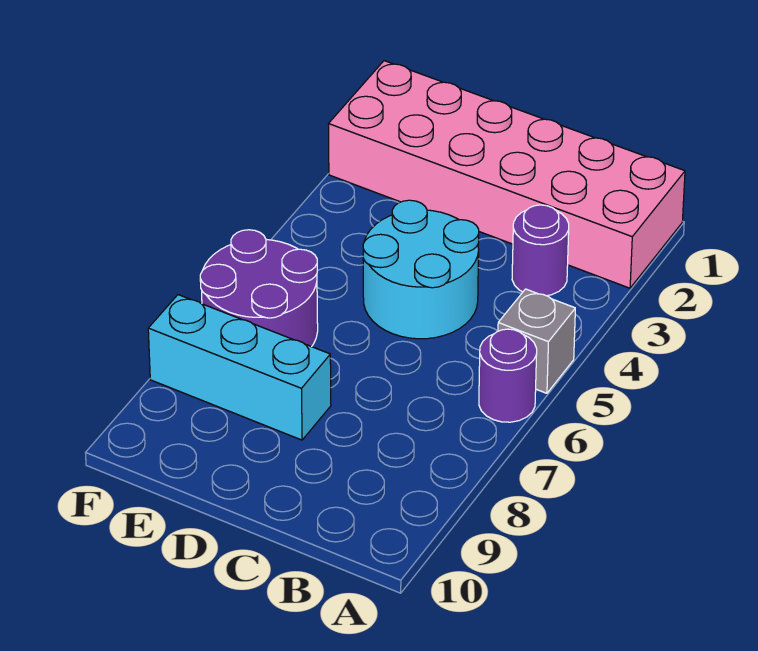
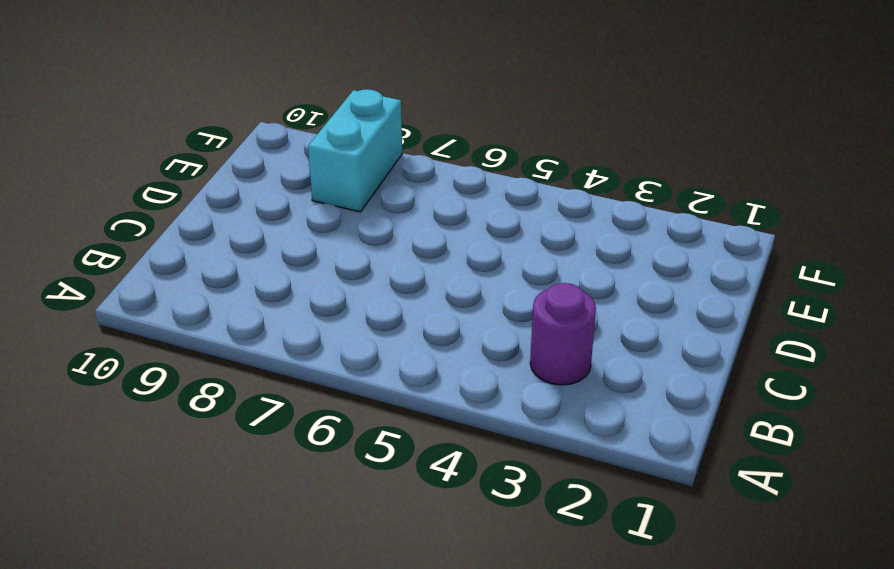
cyan brick E8:F8 level 1 -> cyan brick D8:F8 level 1
none -> pink brick A1:F2 level 1
none -> grey brick A5 level 1

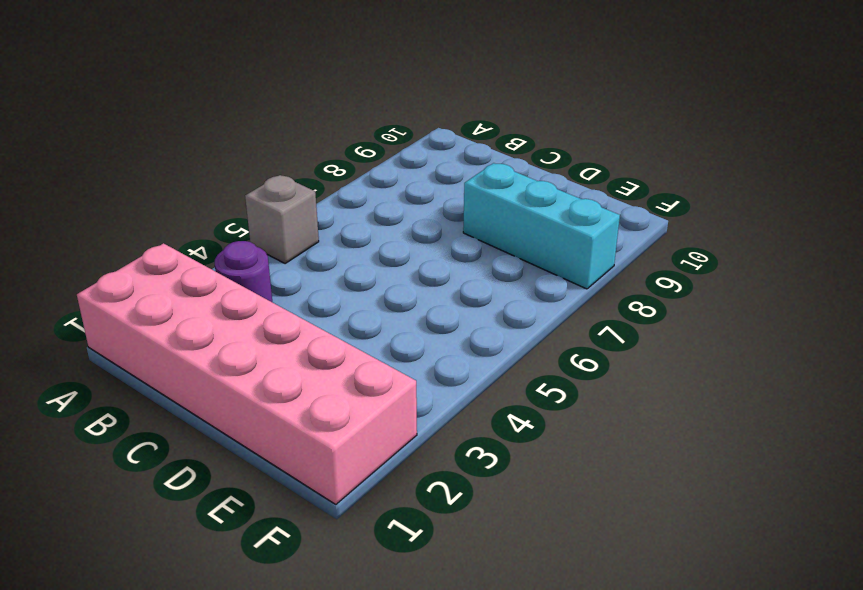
none -> purple round brick A6 level 1
none -> cyan round brick C4:D5 level 1

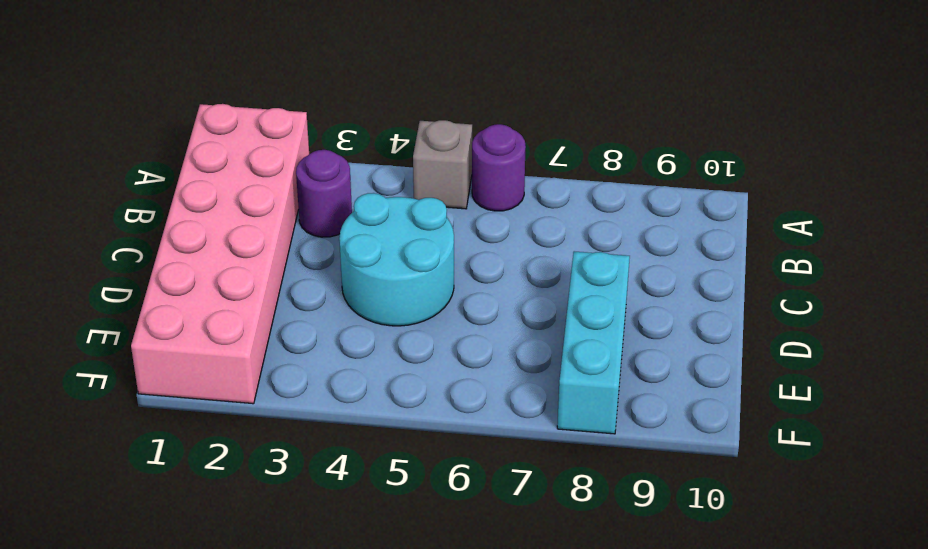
none -> purple round brick E6:F7 level 1

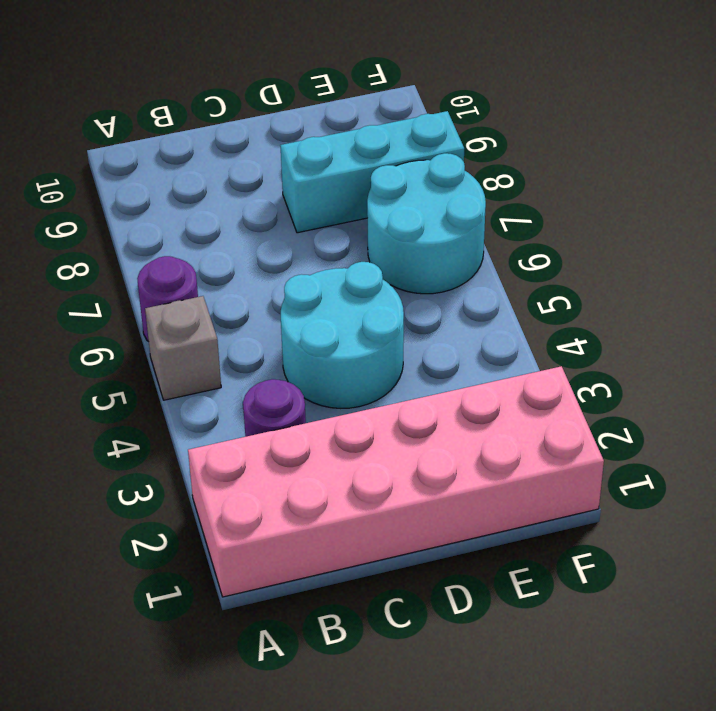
cyan round brick E6:F7 level 1 -> purple round brick E6:F7 level 1

